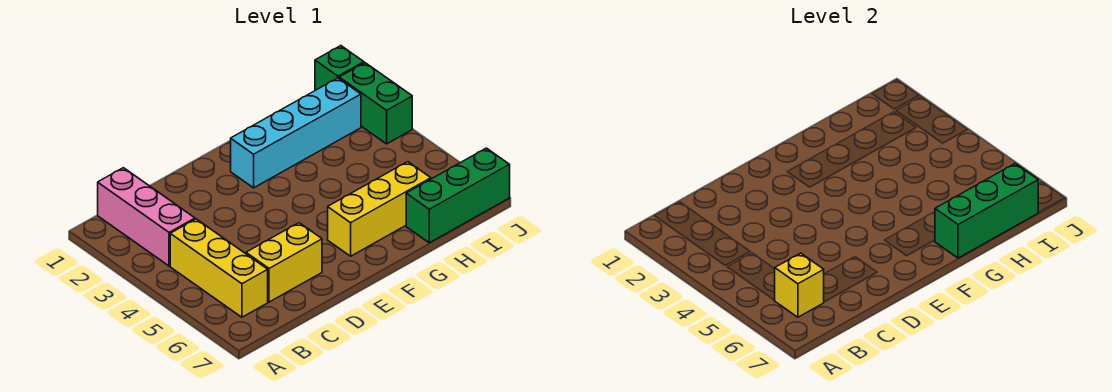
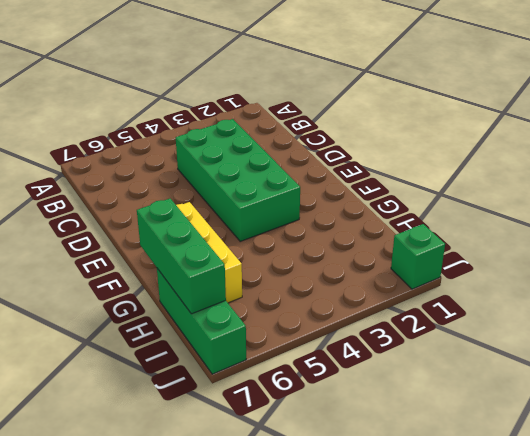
green brick C3:F4 level 1 -> none
none -> pink brick B1:B3 level 1
none -> yellow brick B4:B6 level 1

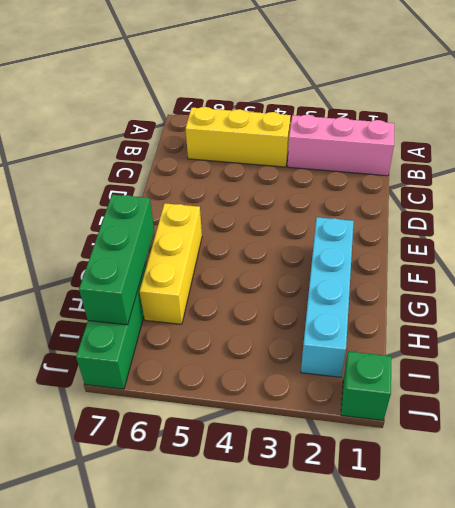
none -> yellow brick C6:D6 level 1
none -> green brick J2:J3 level 1

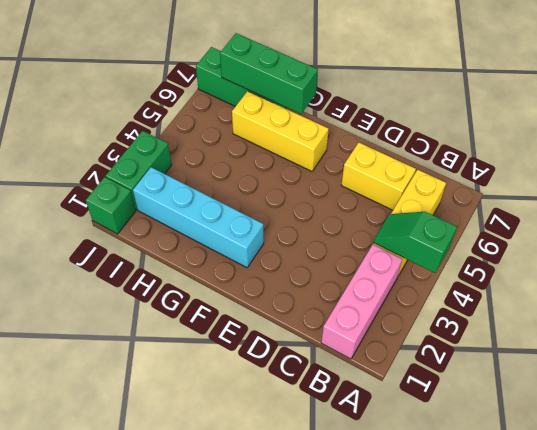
green slope A4:B4 level 2 top A -> none
none -> yellow brick B6 level 2

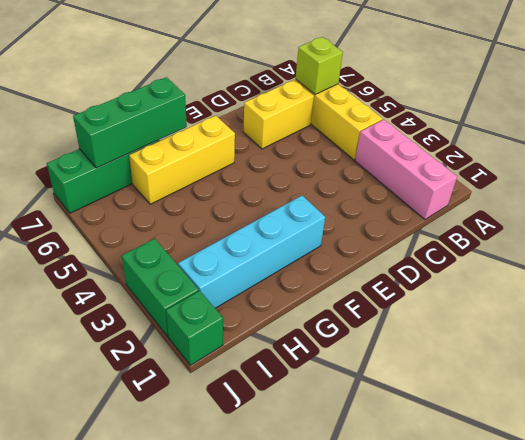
lime brick B6 level 2 -> yellow brick B6 level 2

